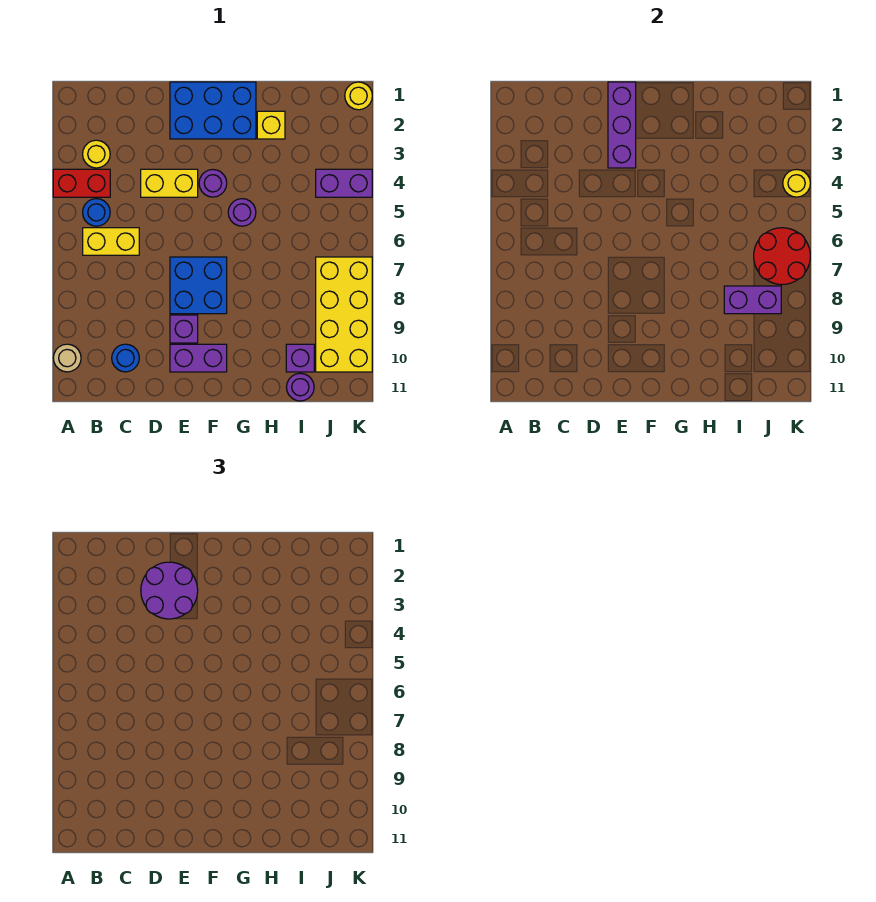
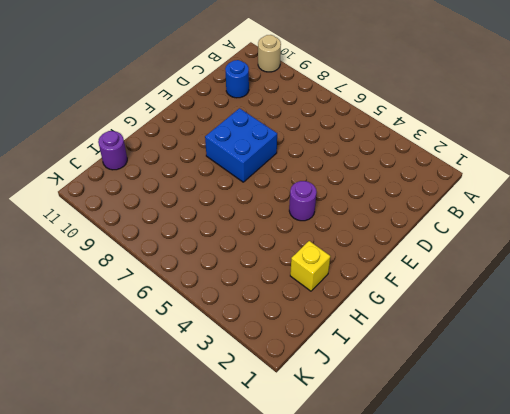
none -> red brick A4:B4 level 1
none -> yellow round brick B3 level 1
none -> blue round brick B5 level 1

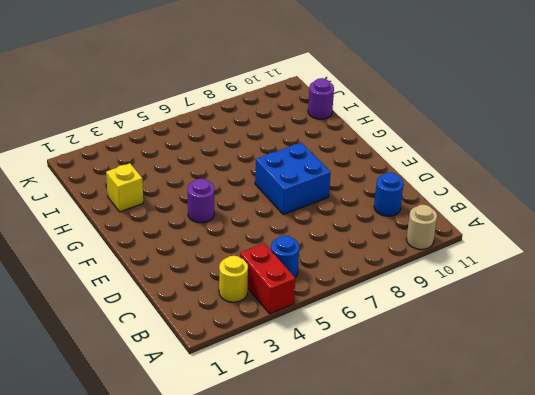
none -> yellow brick B6:C6 level 1
none -> yellow brick D4:E4 level 1
none -> blue brick E1:G2 level 1

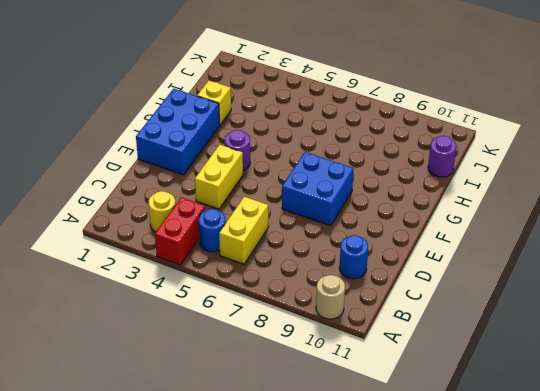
none -> purple brick E9 level 1
none -> purple brick E10:F10 level 1
none -> purple round brick G5 level 1

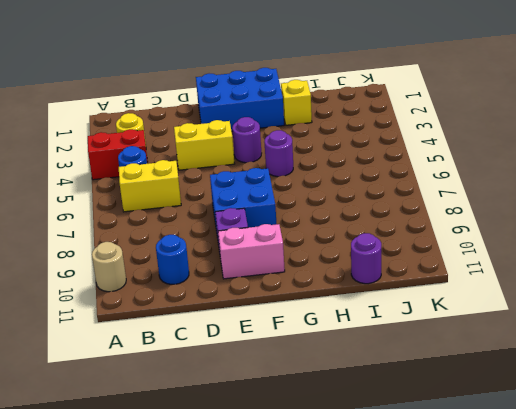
pink brick E10:F10 level 1 -> purple brick E10:F10 level 1
none -> purple brick I10 level 1
none -> purple brick J4:K4 level 1
none -> yellow brick J7:K10 level 1

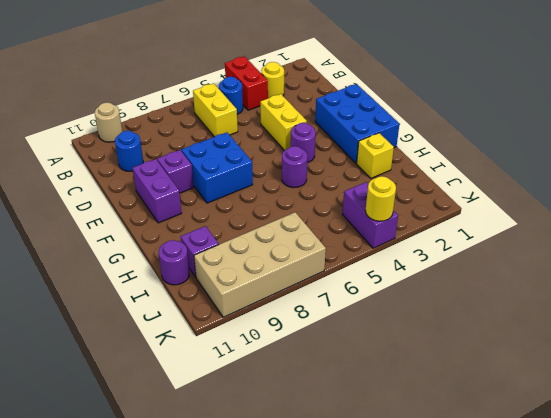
tan brick J7:K10 level 1 -> yellow brick J7:K10 level 1
none -> yellow round brick K1 level 1
none -> purple brick E1:E3 level 2
none -> purple brick I8:J8 level 2

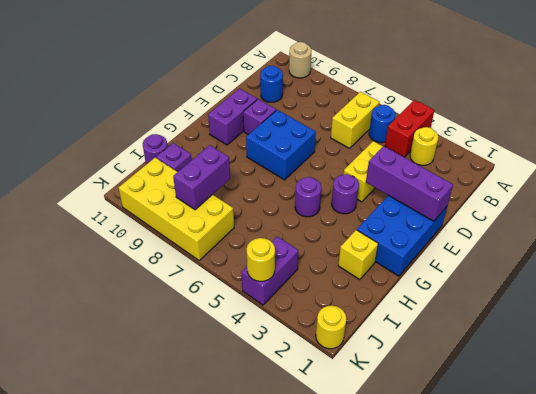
none -> red round brick J6:K7 level 2
none -> purple round brick D2:E3 level 3

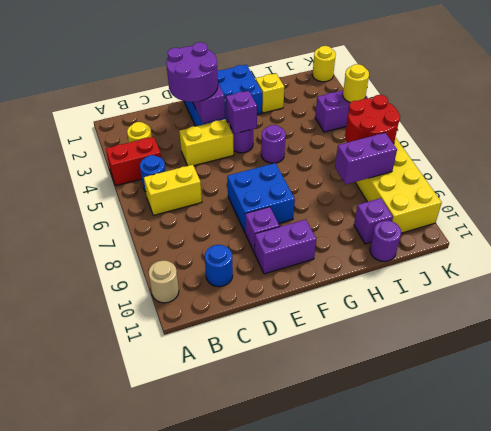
purple brick F4 level 2 -> none

